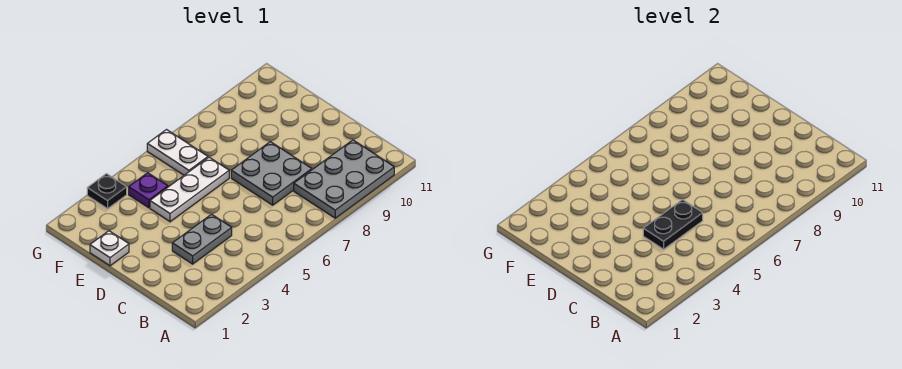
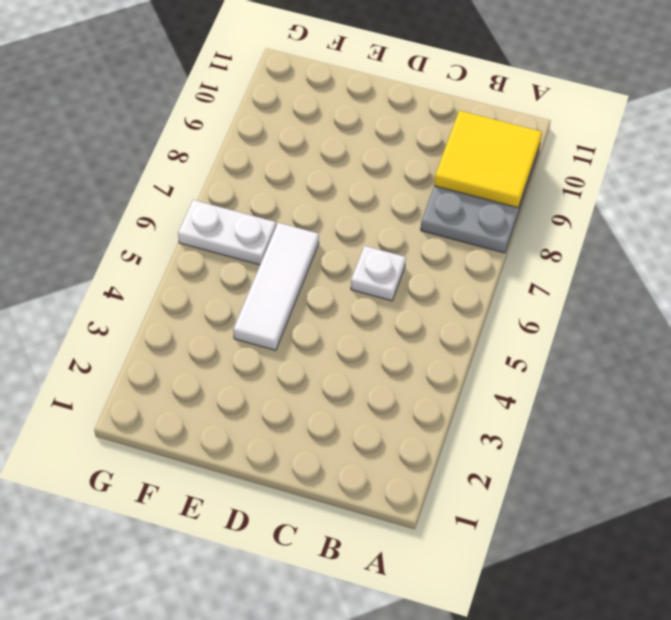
yellow tile A9:B10 level 2 -> none
white plate C6 level 1 -> white plate E1 level 1
white tile E4:E6 level 1 -> white plate E4:E6 level 1
none -> grey plate C3:C4 level 1
none -> grey plate C7:D8 level 1

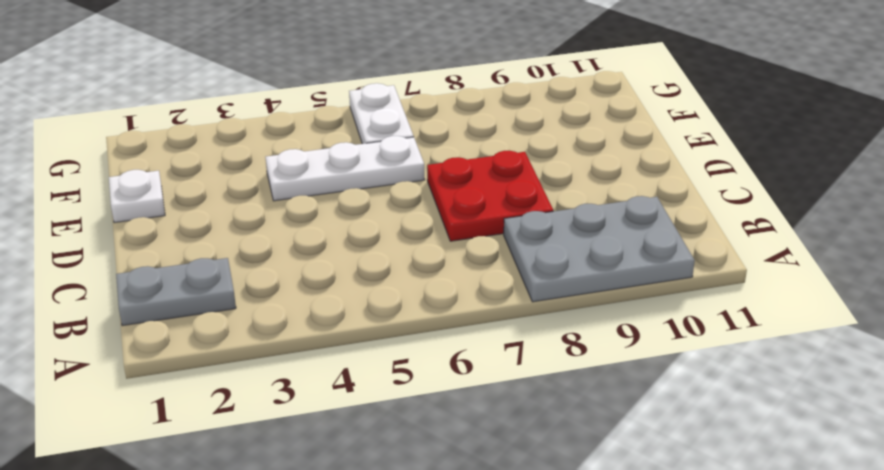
grey plate B1:B2 level 1 -> grey plate C3:C4 level 1
red plate C7:D8 level 1 -> grey plate C7:D8 level 1
none -> purple plate F4 level 1
none -> black plate G3 level 1

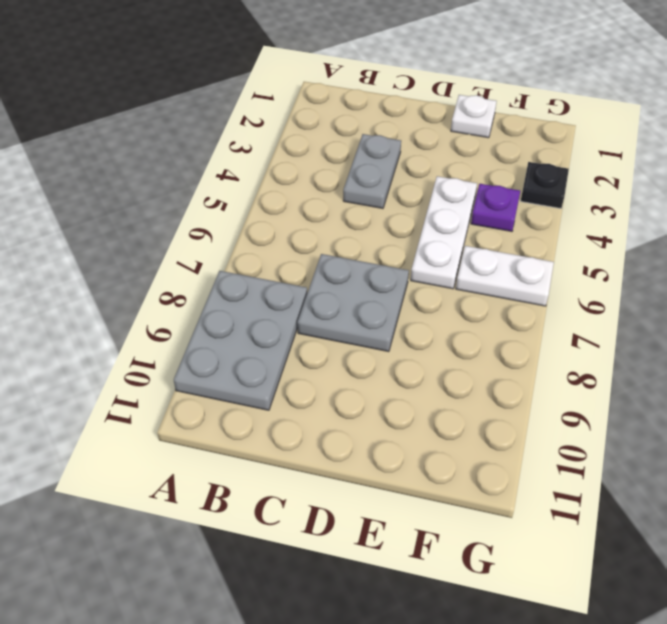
none -> black plate C4:C5 level 2

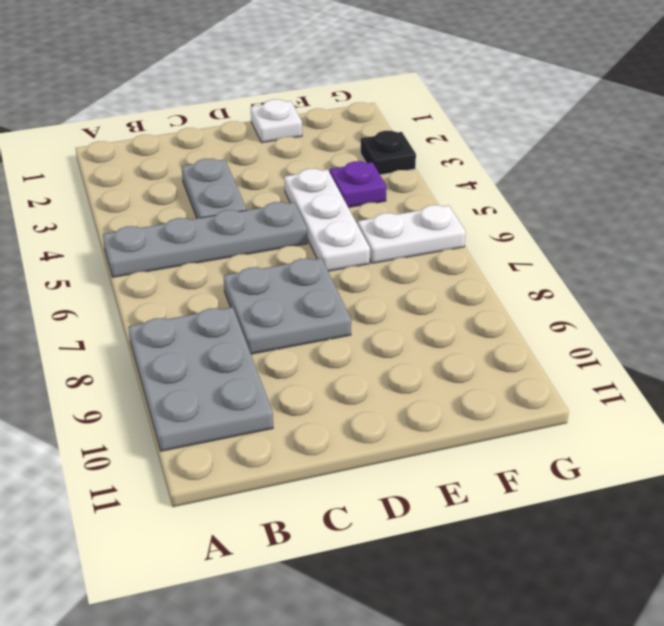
grey plate A5:D5 level 1 -> none
none -> black plate C4:C5 level 2

